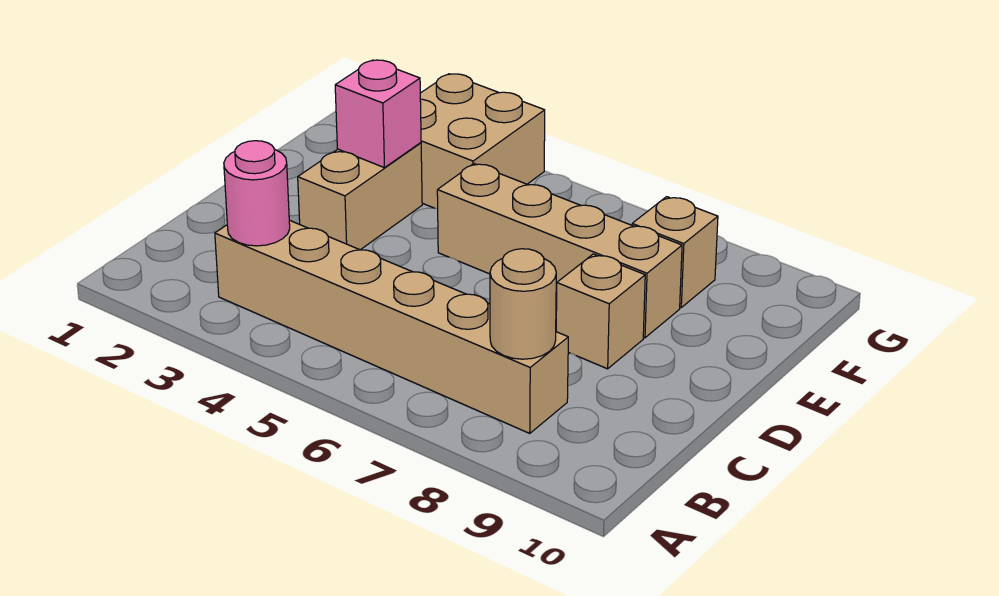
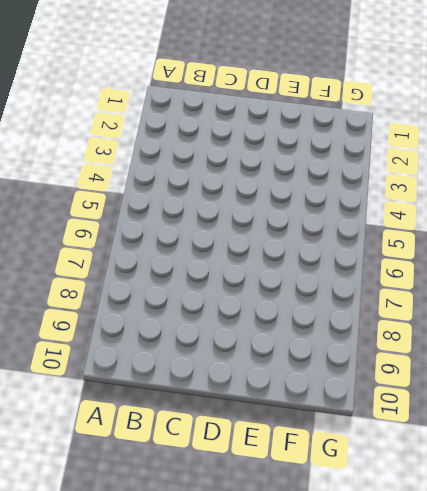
none -> tan brick B3:B8 level 1
none -> tan brick D3:E3 level 1

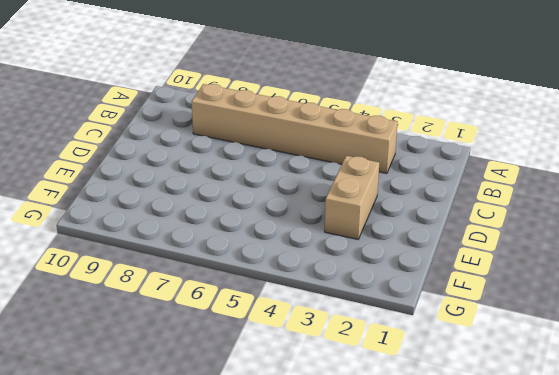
none -> tan brick D8 level 1
none -> tan brick E5:E8 level 1

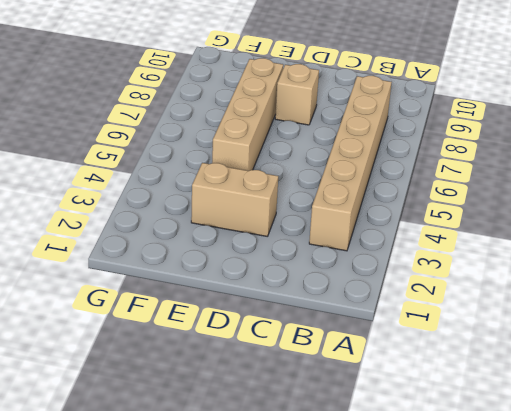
none -> tan brick F3:G4 level 1
none -> tan brick F8 level 1

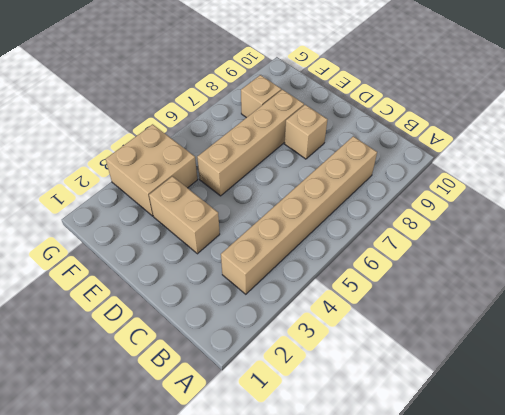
none -> pink round brick B3 level 2
none -> tan round brick B8 level 2

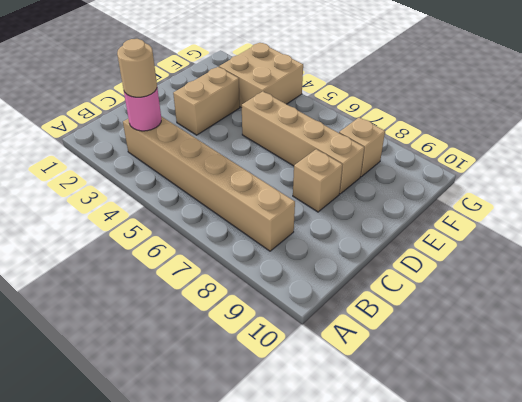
tan round brick B3 level 3 -> tan round brick B8 level 2
none -> pink brick E3 level 2

